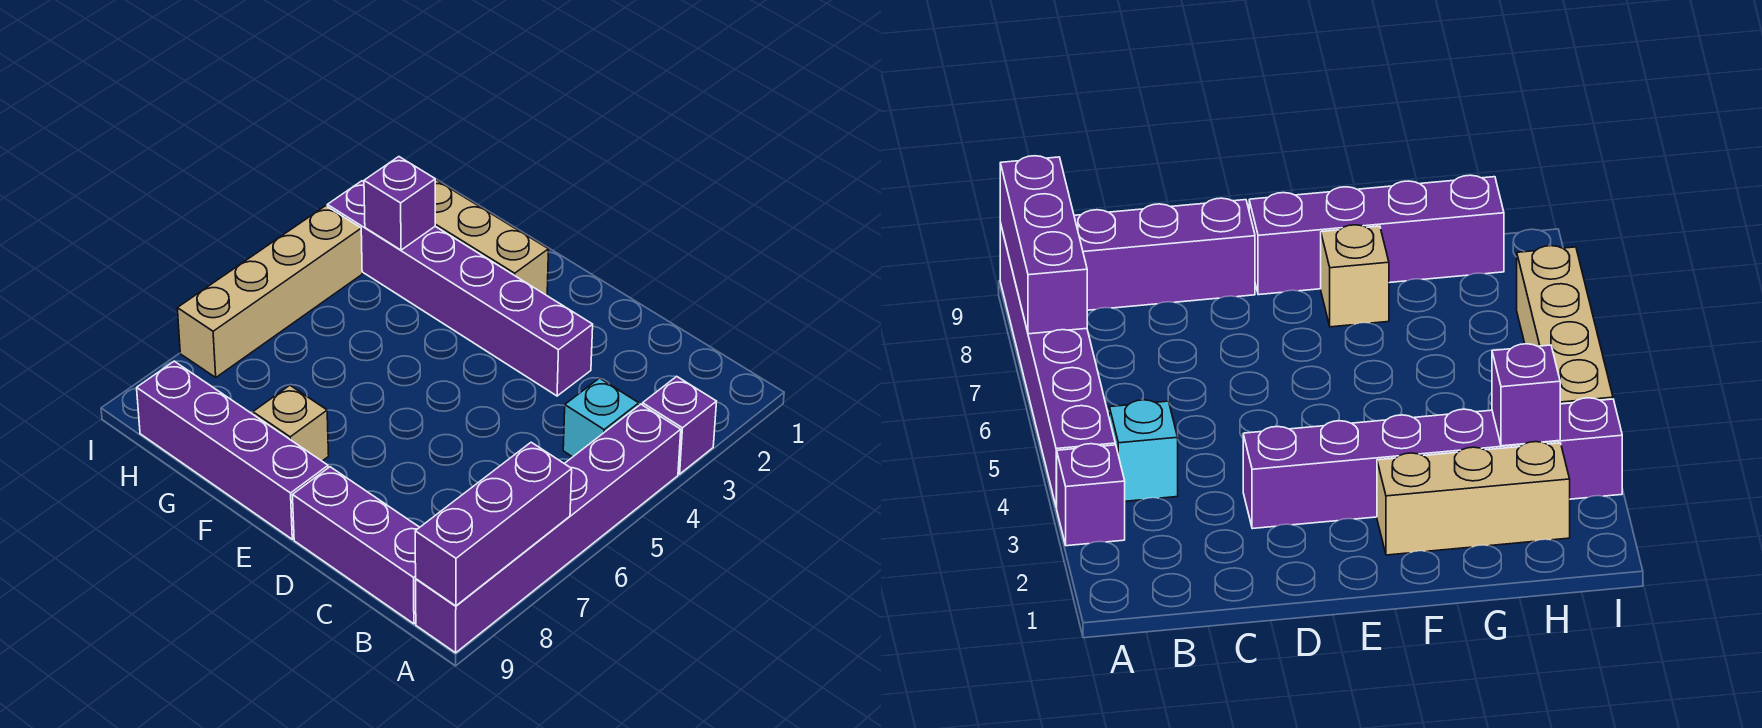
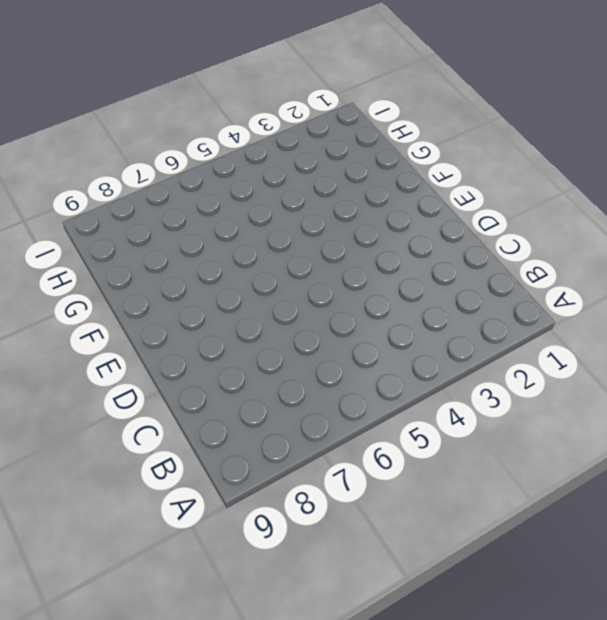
none -> purple brick A3 level 1
none -> purple brick A4:A9 level 1

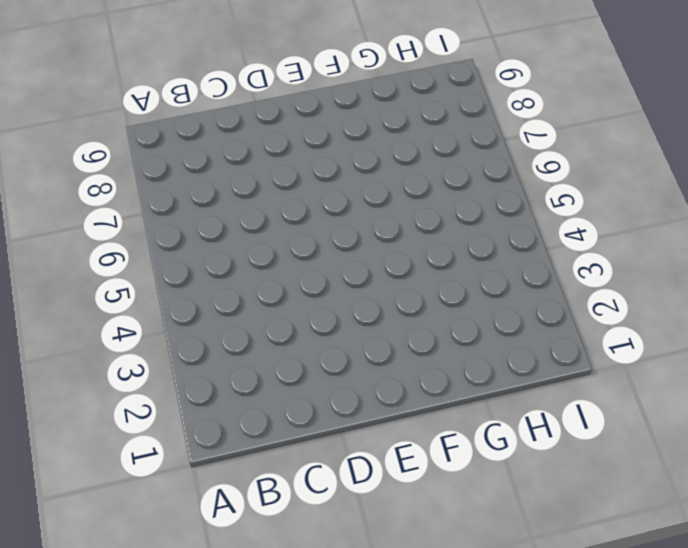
none -> purple brick A3 level 1
none -> purple brick A4:A9 level 1

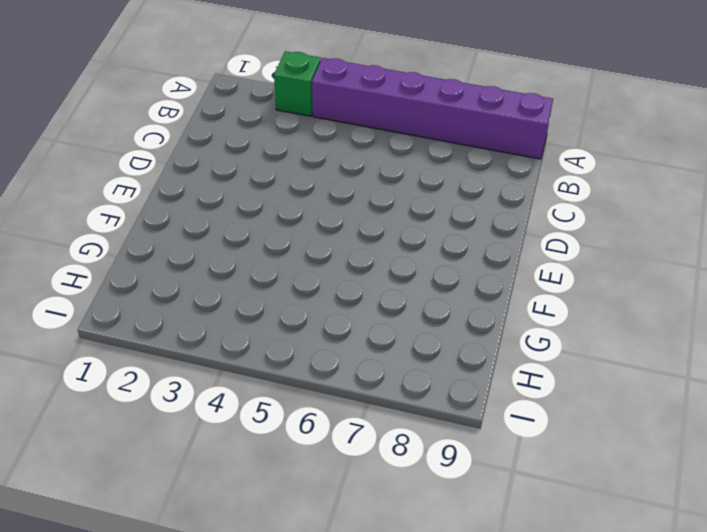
green brick A3 level 1 -> purple brick A3 level 1
none -> cyan brick B4 level 1
none -> purple brick B9:D9 level 1

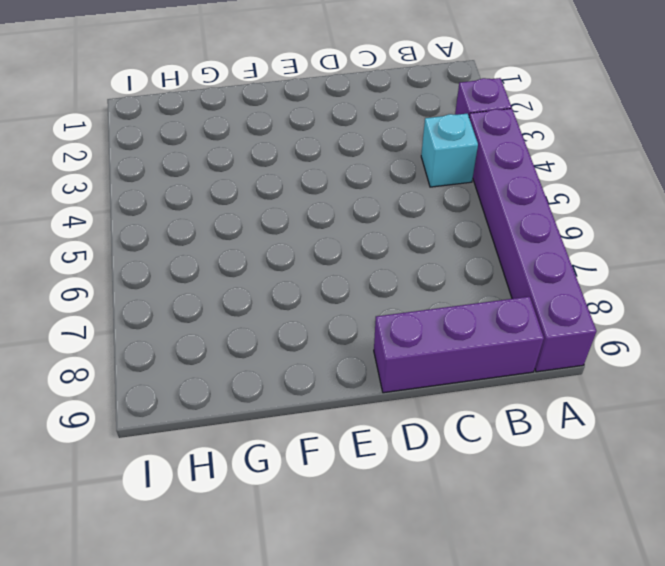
none -> purple brick D3:I3 level 1
none -> purple brick E9:H9 level 1

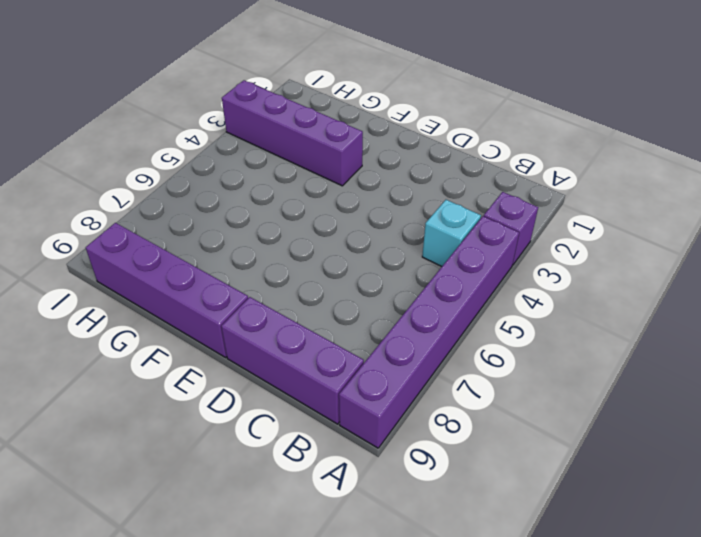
purple brick F3:I3 level 1 -> purple brick D3:I3 level 1
none -> tan brick F2:H2 level 1
none -> tan brick F8 level 1

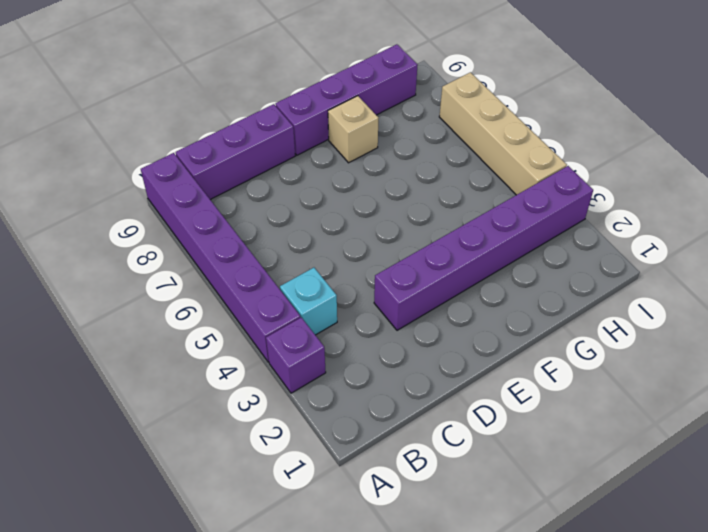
none -> tan brick F2:H2 level 1
none -> purple brick A7:A9 level 2

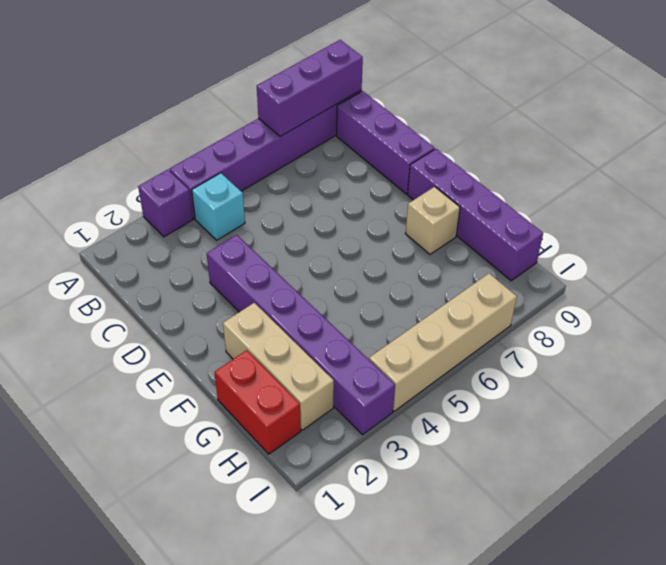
red brick G1:H1 level 1 -> none
none -> purple brick H3 level 2

